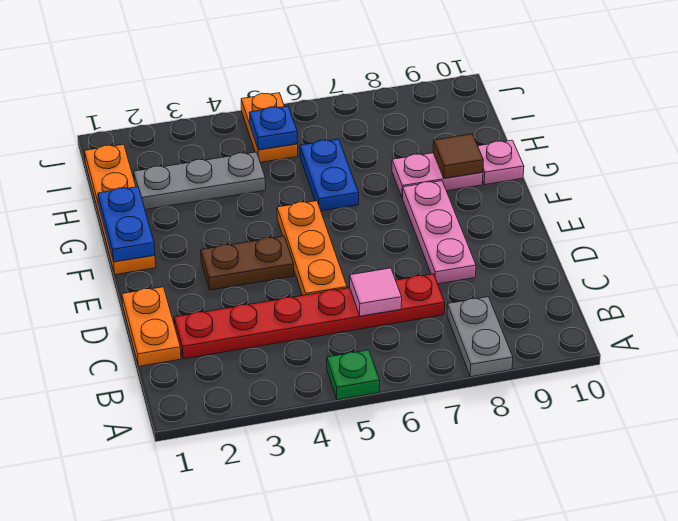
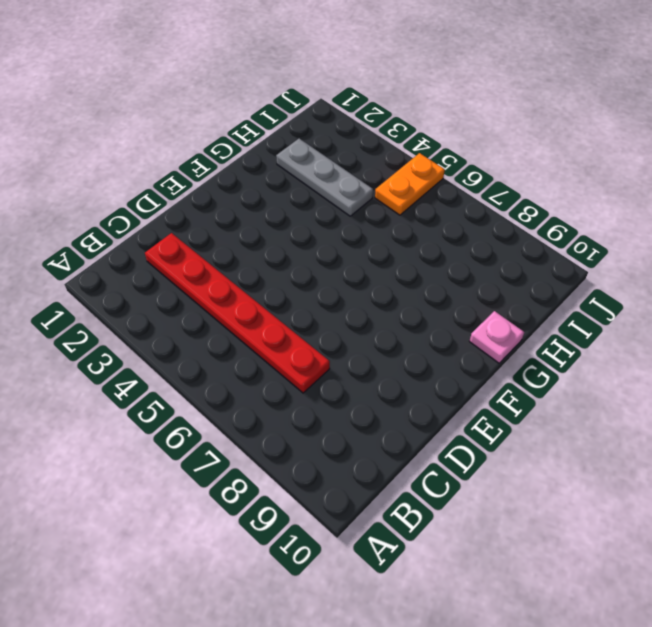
none -> green plate A5 level 1
none -> grey plate A8:B8 level 1
none -> orange plate C1:D1 level 1

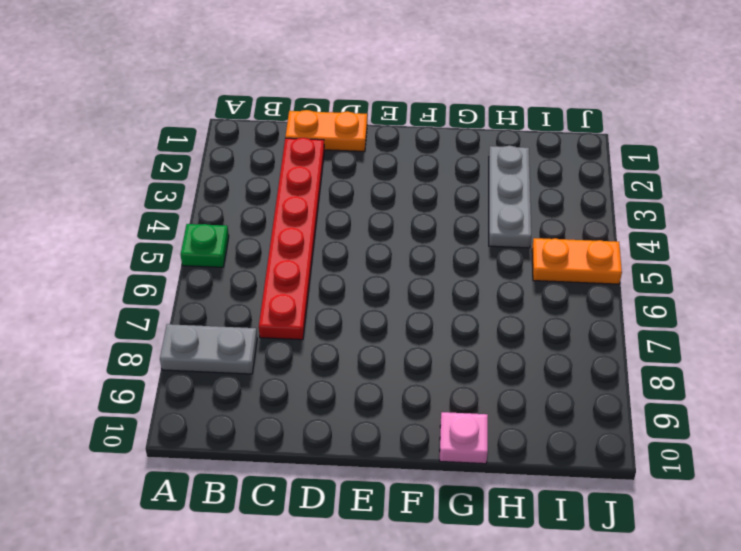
none -> orange plate D5:F5 level 1
none -> pink plate D8:F8 level 1
none -> brown plate E3:E4 level 1

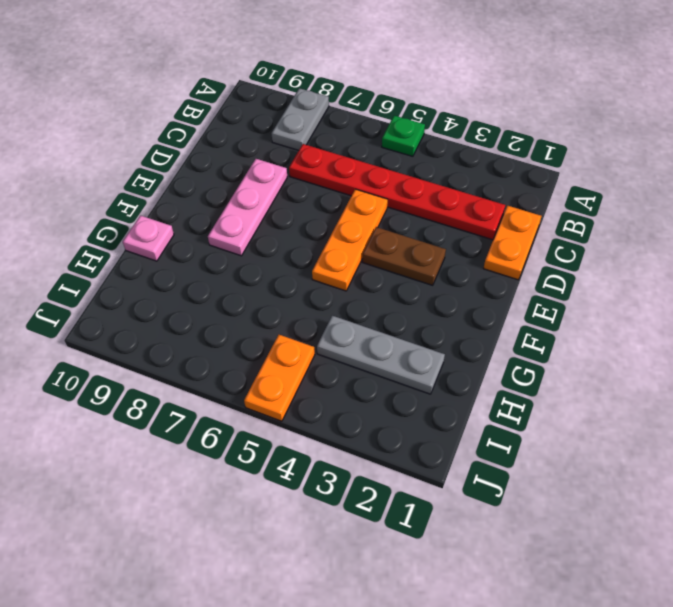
none -> orange plate F1:I1 level 1
none -> blue plate G6:H6 level 1
none -> pink plate G8:G9 level 1

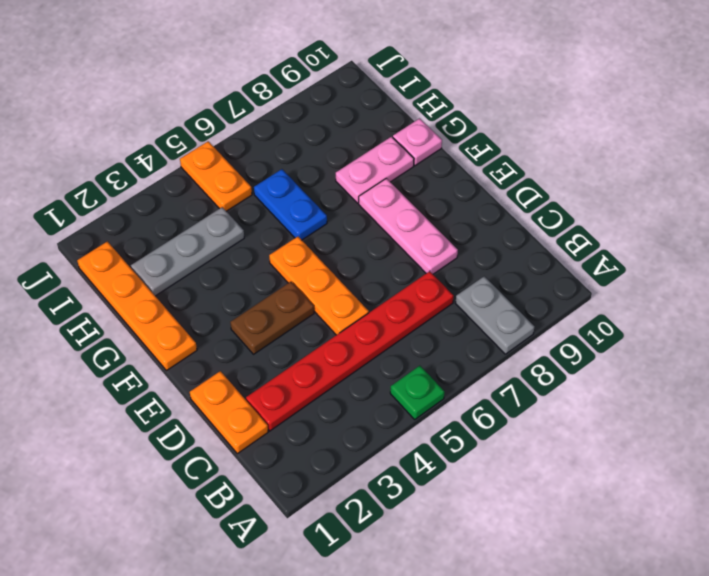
none -> pink tile C6 level 2
none -> blue plate F1:G1 level 2
none -> brown tile G9 level 2

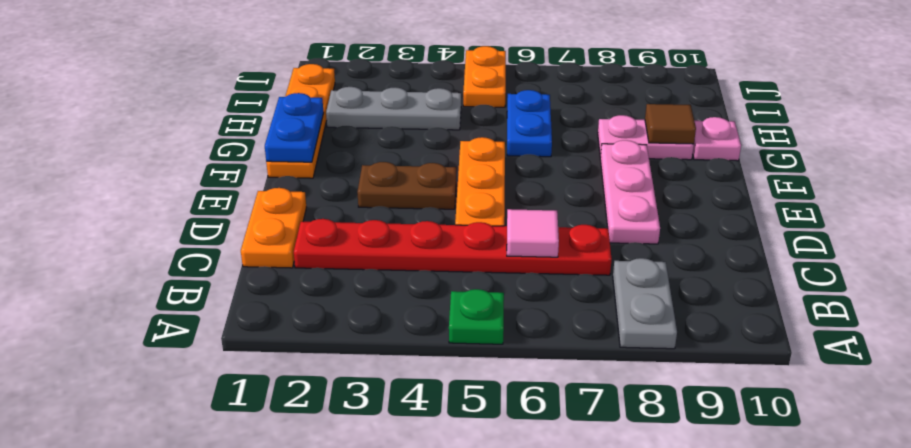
none -> blue plate I5 level 2

